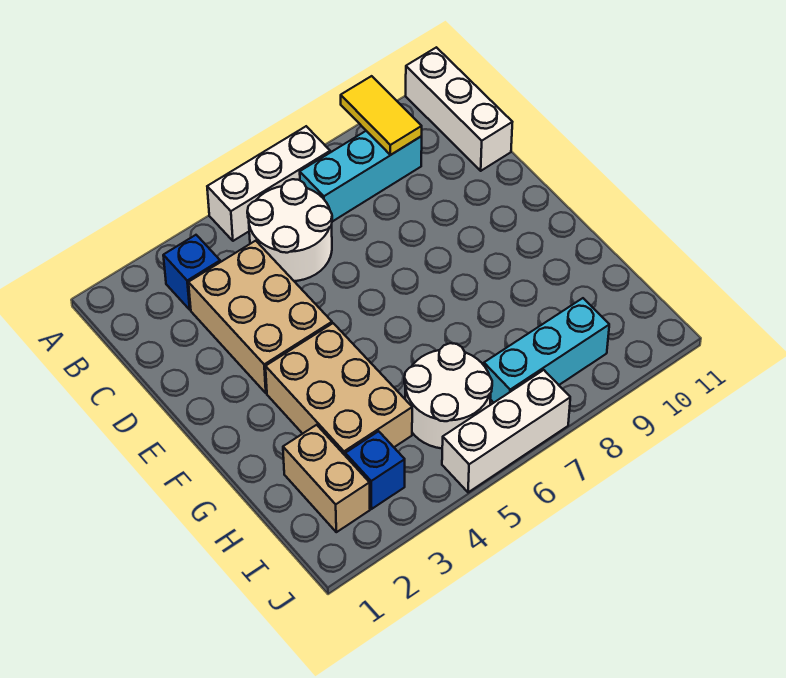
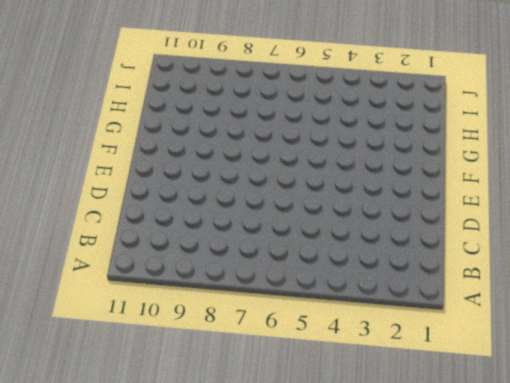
none -> white brick A5:A7 level 1
none -> white brick A11:C11 level 1
none -> blue brick B3 level 1

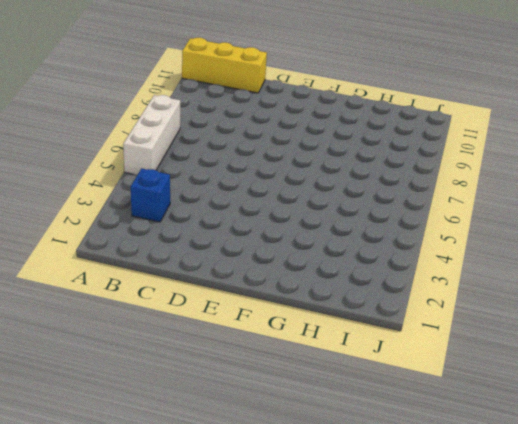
yellow brick A11:C11 level 1 -> white brick A11:C11 level 1
none -> white round brick B5:C6 level 1
none -> cyan brick B7:B9 level 1
none -> tan brick C3:E4 level 1

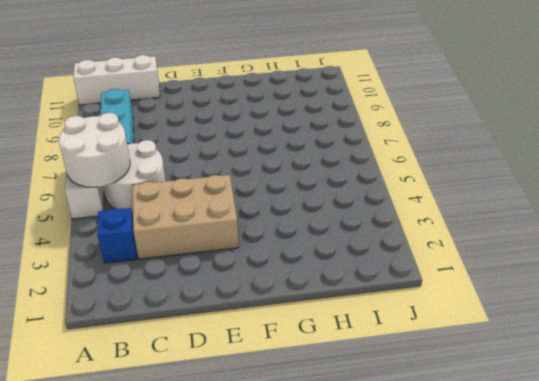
white round brick A5:B6 level 2 -> white round brick H5:I6 level 1
none -> tan brick F3:H4 level 1
none -> tan brick H2:I2 level 1
none -> blue brick I3 level 1

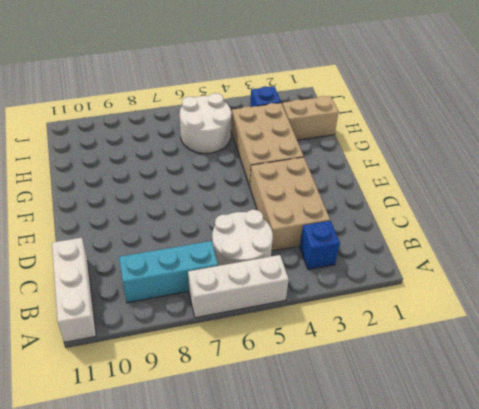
tan brick H1:H2 level 1 -> tan brick H2:I2 level 1
none -> cyan brick I7:I9 level 1
none -> white brick J5:J7 level 1
none -> yellow tile A9:B9 level 2

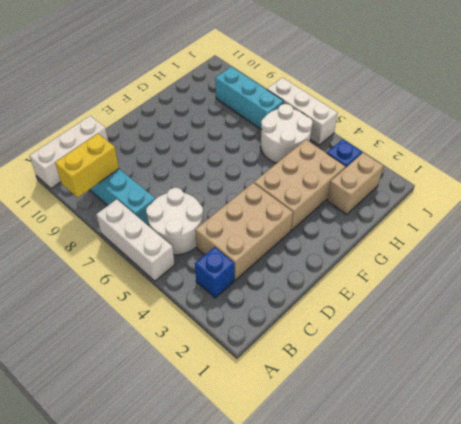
yellow brick A9:B9 level 2 -> yellow tile A9:B9 level 2

